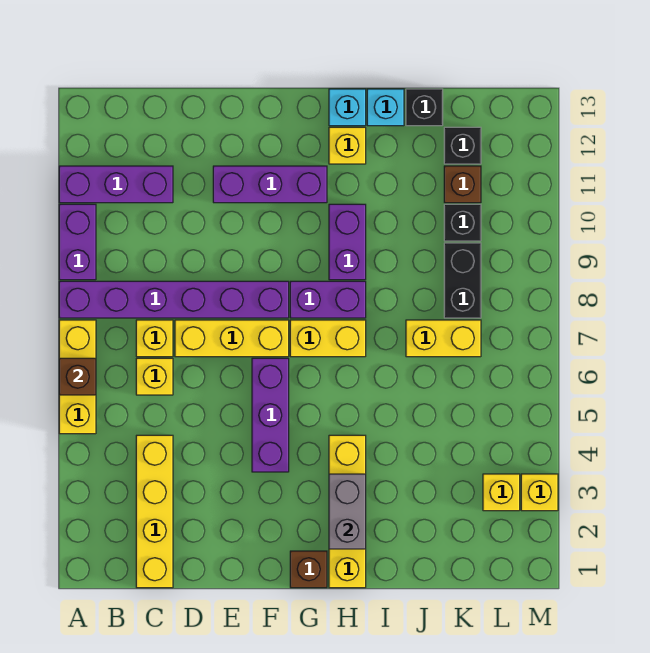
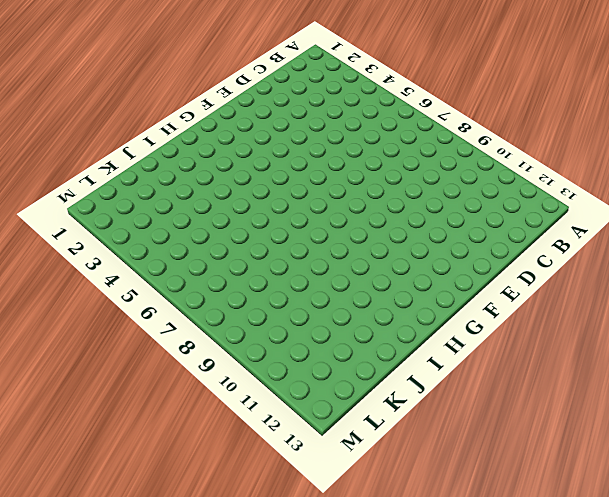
none -> yellow brick A5:A7 level 1
none -> purple brick A8:F8 level 1
none -> purple brick A9:A10 level 1

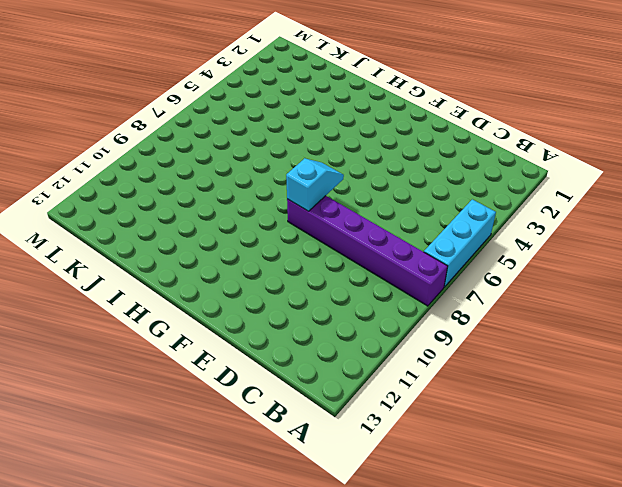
cyan brick A5:A7 level 1 -> yellow brick A5:A7 level 1
cyan slope F7:F8 level 2 top 8 -> none
none -> purple brick A9:A10 level 1
none -> purple brick A11:C11 level 1
none -> yellow brick C1:C4 level 1

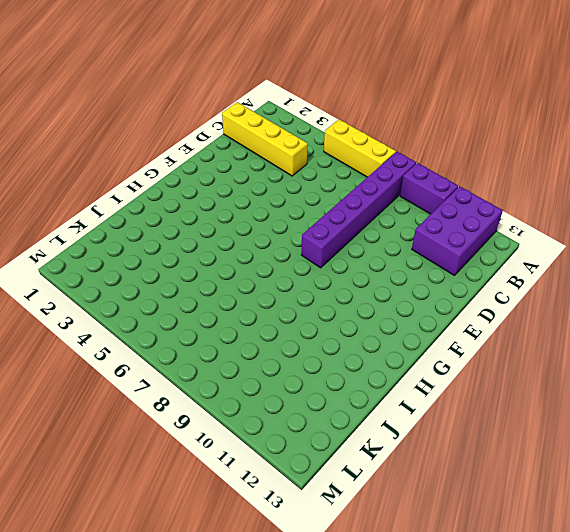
purple brick A11:C12 level 1 -> purple brick A11:C11 level 1
none -> yellow brick C6 level 1
none -> yellow brick C7 level 1
none -> yellow brick D7:F7 level 1

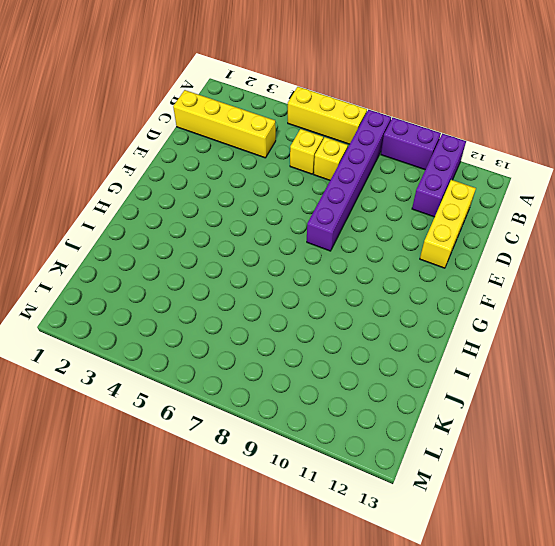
yellow brick C12:E12 level 1 -> yellow brick D7:F7 level 1
none -> purple brick E11:G11 level 1
none -> purple brick F4:F6 level 1
none -> brown brick G1 level 1

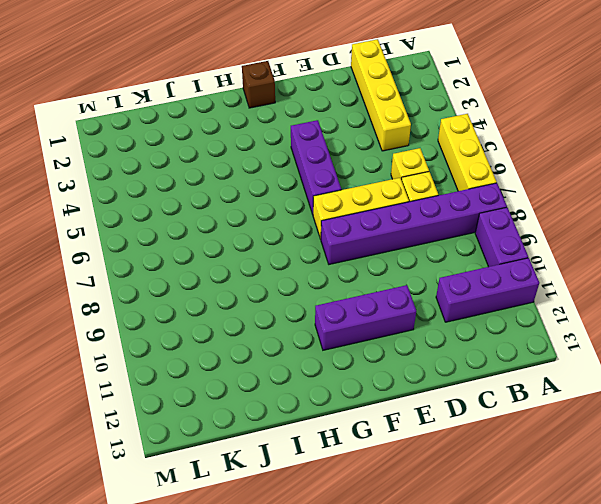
none -> yellow brick G7:H7 level 1
none -> purple brick G8:H8 level 1
none -> yellow brick H1:H4 level 1

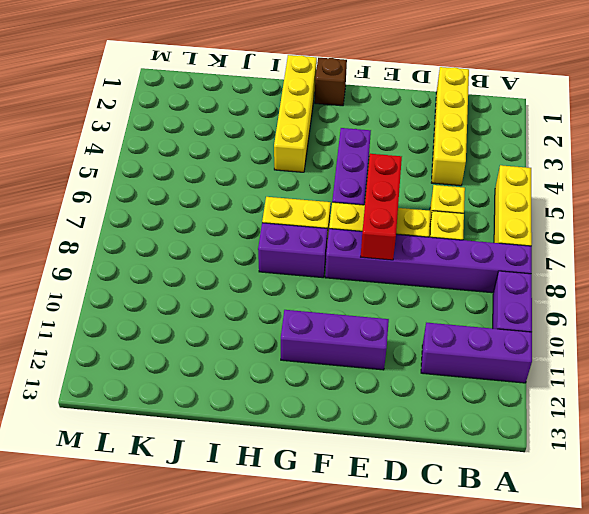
red brick E6:E8 level 2 -> none
none -> purple brick H9:H10 level 1
none -> yellow brick H12 level 1
none -> cyan brick H13 level 1

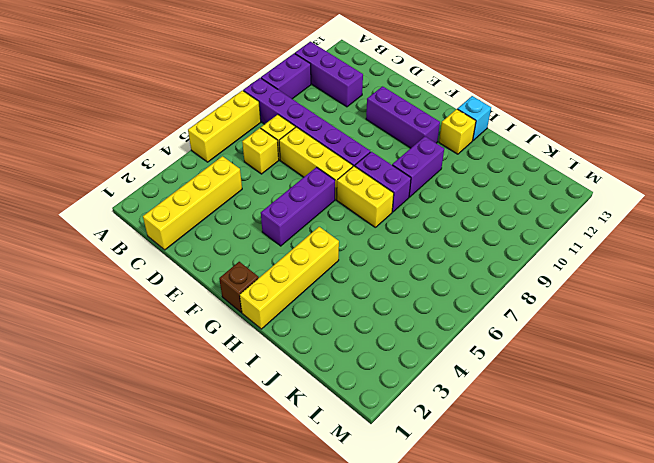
none -> cyan brick I13 level 1
none -> yellow brick J7:K7 level 1
none -> black brick J13 level 1

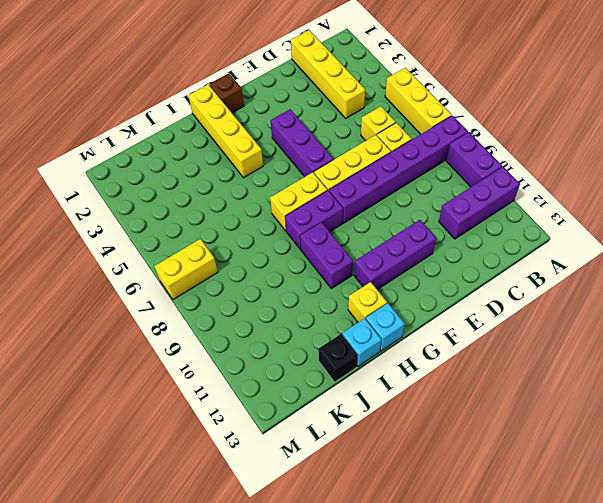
yellow brick L7:M7 level 1 -> yellow brick J7:K7 level 1
none -> black brick K8:K9 level 1
none -> black brick K10 level 1
none -> brown brick K11 level 1

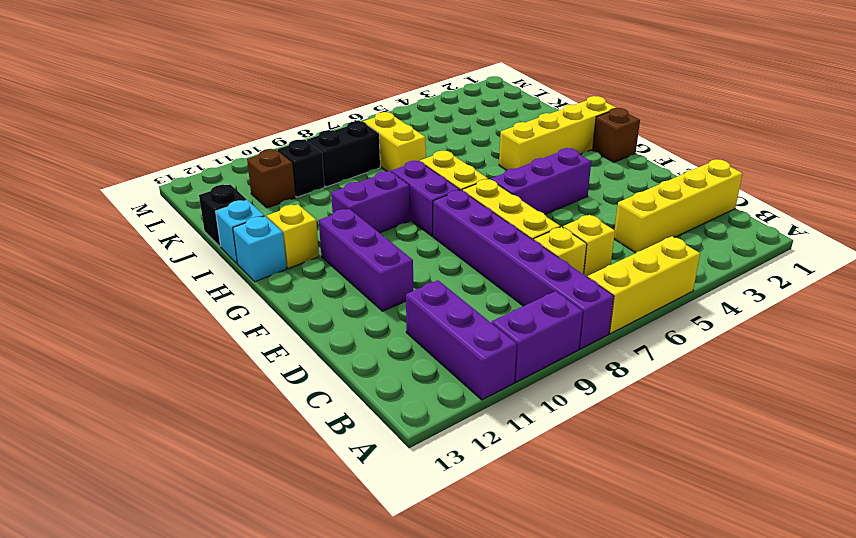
none -> black brick K12 level 1
none -> yellow brick L3 level 1
none -> yellow brick M3 level 1

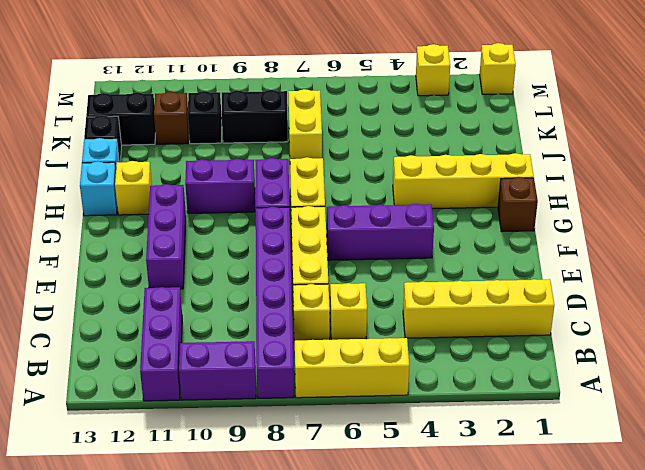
black brick K12:K13 level 1 -> black brick K12 level 1
yellow brick M1 level 1 -> yellow brick L3 level 1
none -> brown brick A6 level 2
none -> grey brick H2:H3 level 2

